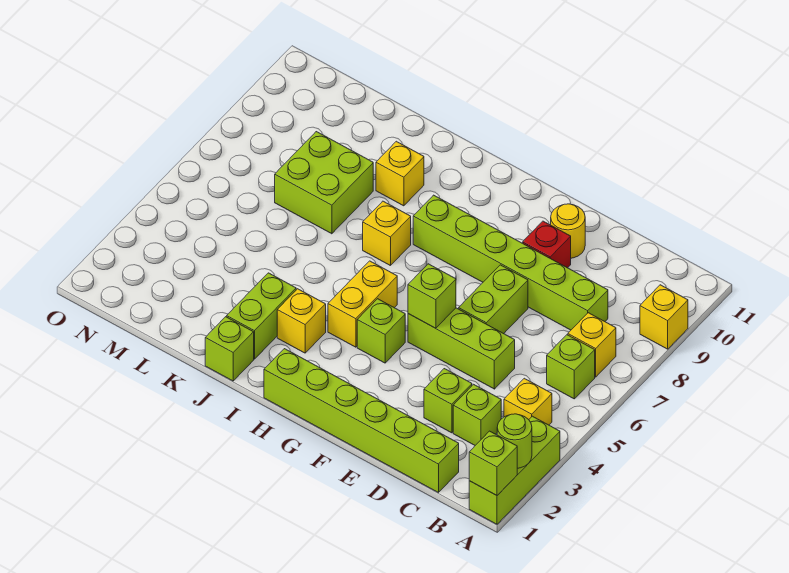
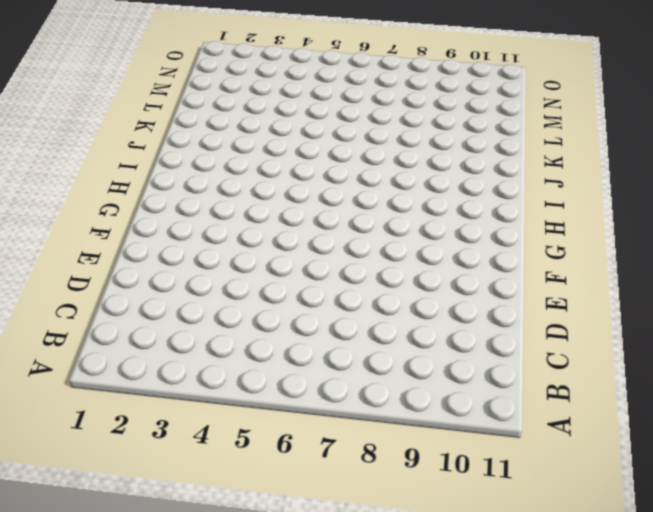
none -> lime brick A1:A3 level 1
none -> yellow brick A9 level 1
none -> yellow brick B4 level 1

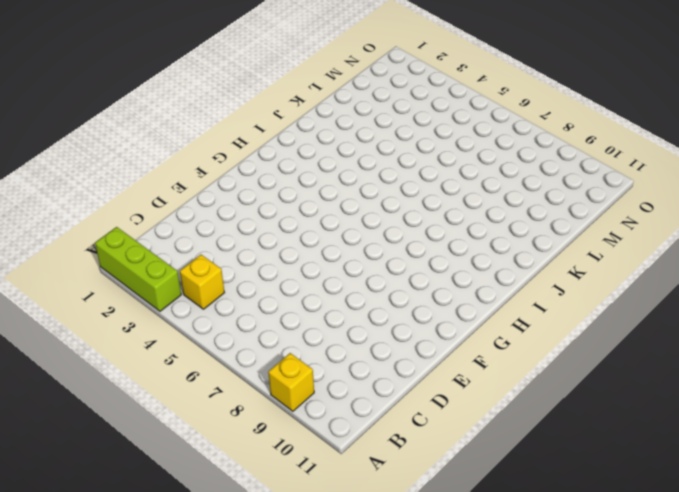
none -> lime brick B6 level 1
none -> yellow brick B7 level 1
none -> lime brick C1:H1 level 1

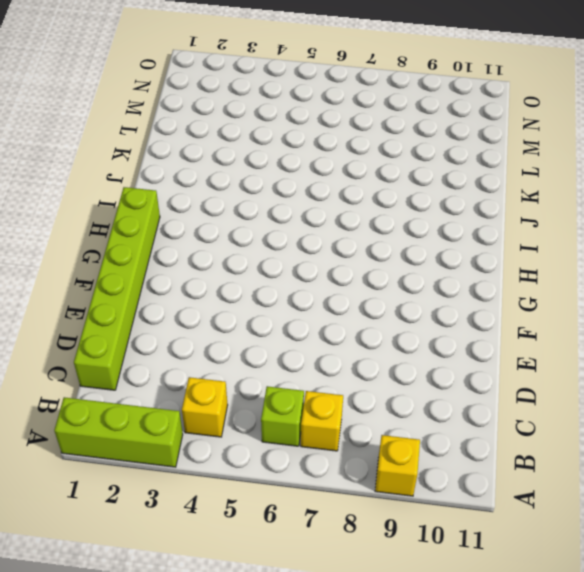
none -> lime brick C3 level 1
none -> lime brick C8:H8 level 1
none -> lime brick D3 level 1

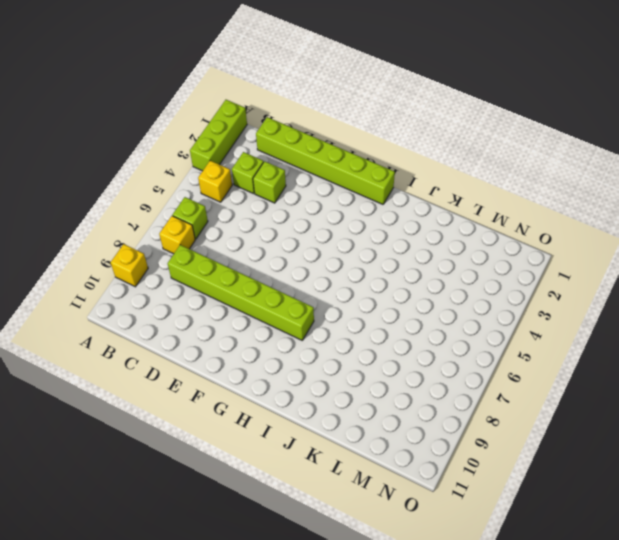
none -> lime brick D5:F5 level 1
none -> lime brick E6:E7 level 1
none -> red brick E9 level 1

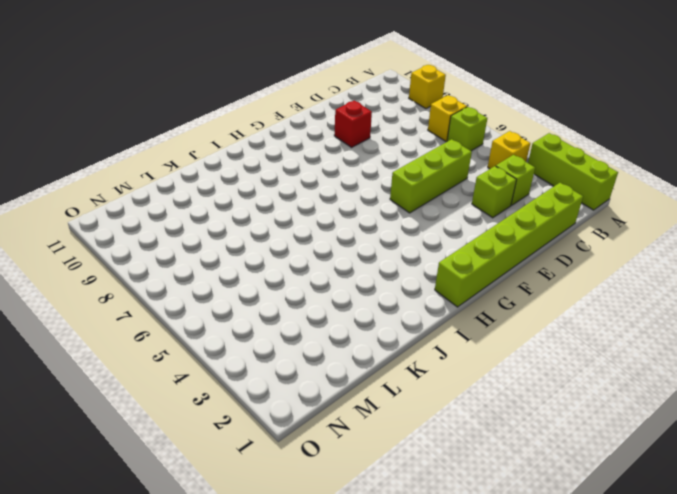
none -> lime brick C8:H8 level 1
none -> lime brick E6:E7 level 1
none -> yellow round brick E10 level 1

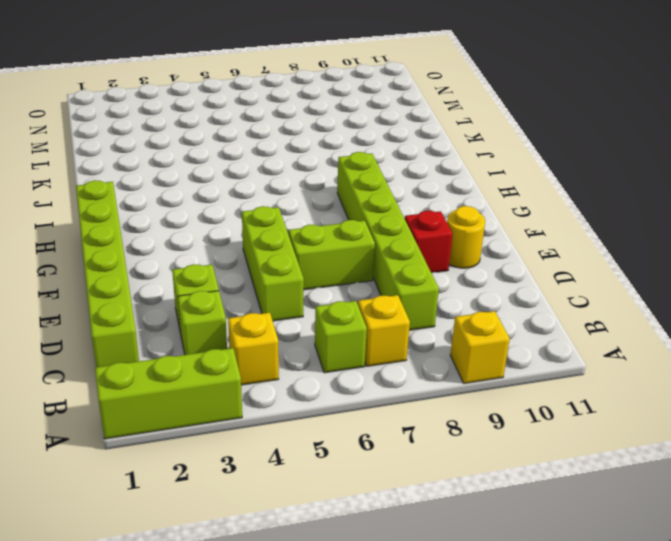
none -> lime brick G4 level 1
none -> yellow brick H4:H5 level 1
none -> yellow brick I3 level 1

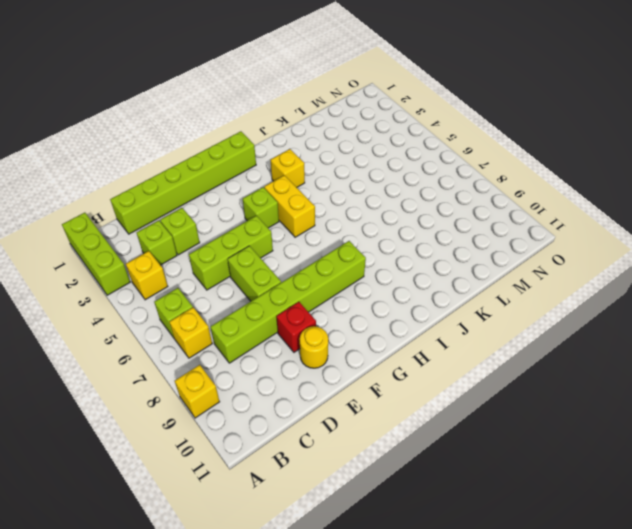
none -> yellow brick I7 level 1
none -> lime brick J1 level 1
none -> lime brick J2:J3 level 1

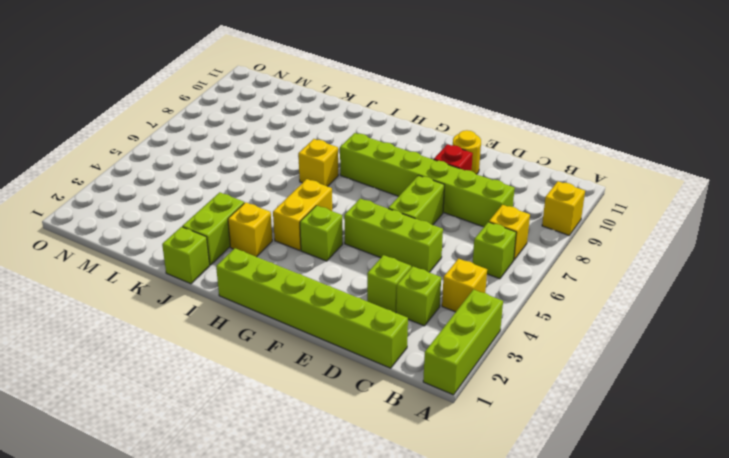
none -> yellow brick J9 level 1
none -> lime brick K7:L8 level 1
none -> lime brick A1 level 2

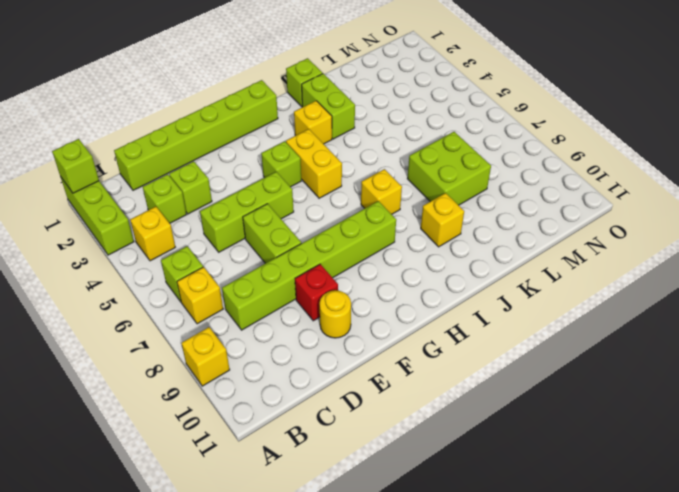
none -> lime round brick A2 level 2
none -> lime brick F5 level 2

